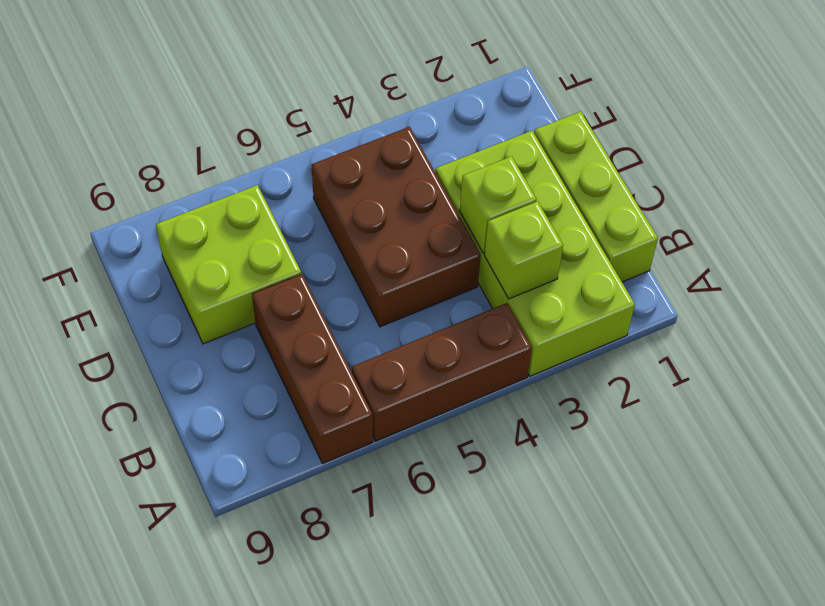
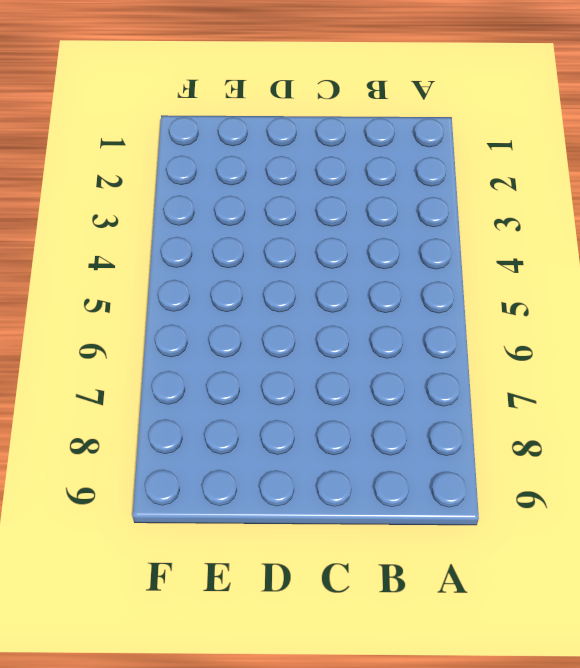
none -> lime brick A2:D3 level 1
none -> brown brick A4:A6 level 1

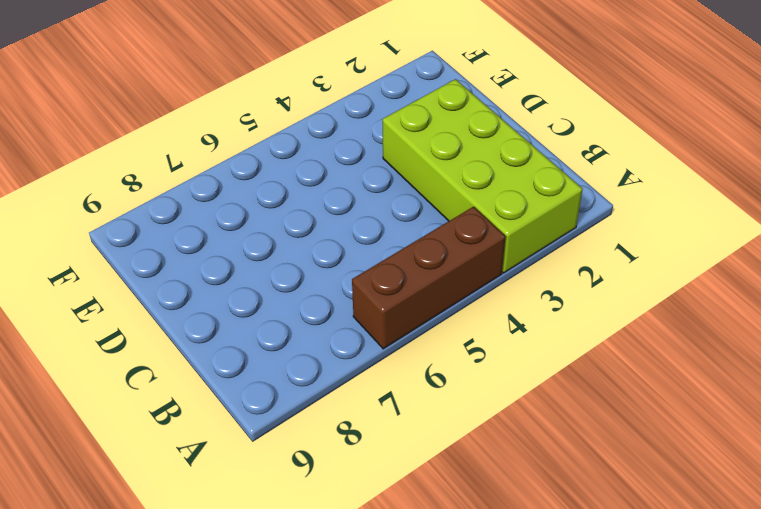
none -> brown brick A7:C7 level 1
none -> lime brick B1:D1 level 1

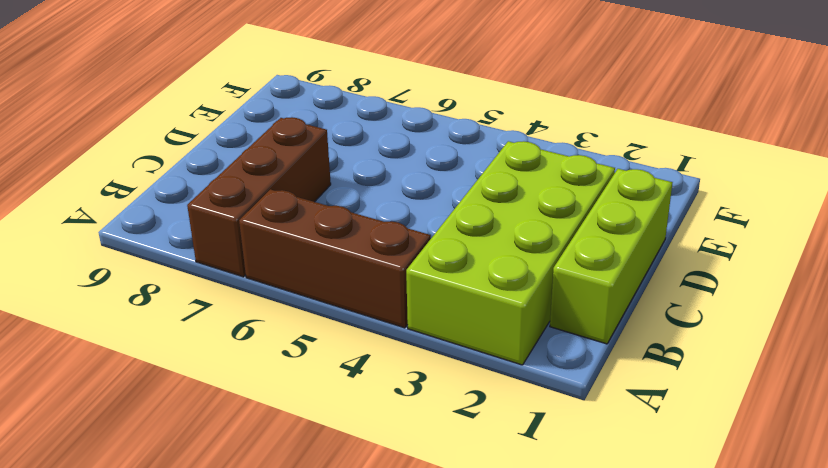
none -> brown brick C4:E5 level 1
none -> lime brick D7:E8 level 1

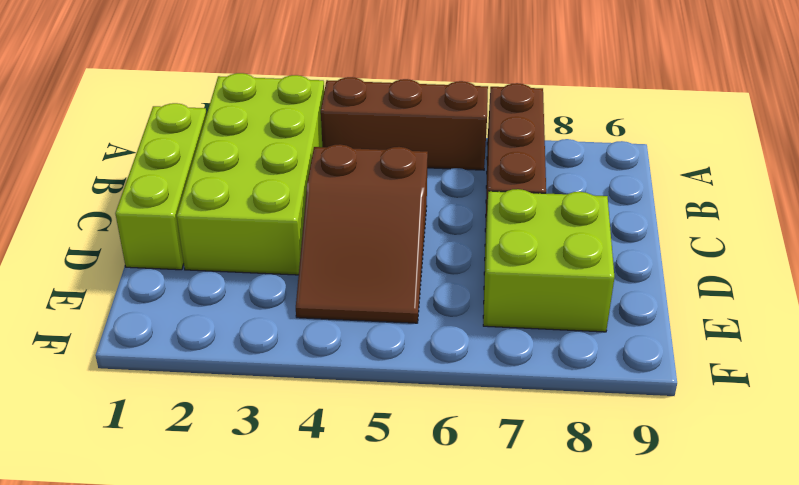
brown slope C4:E5 level 1 top C -> brown brick C4:E5 level 1
none -> lime brick B3 level 2
none -> lime brick C3 level 2

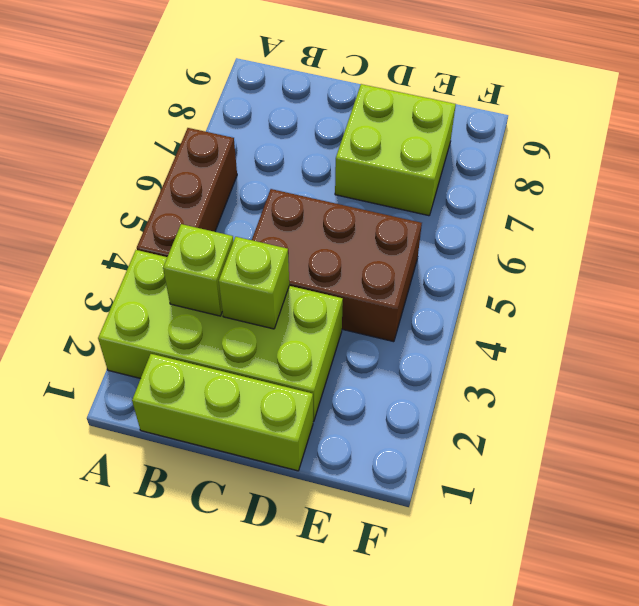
none -> brown brick A7:C7 level 1

